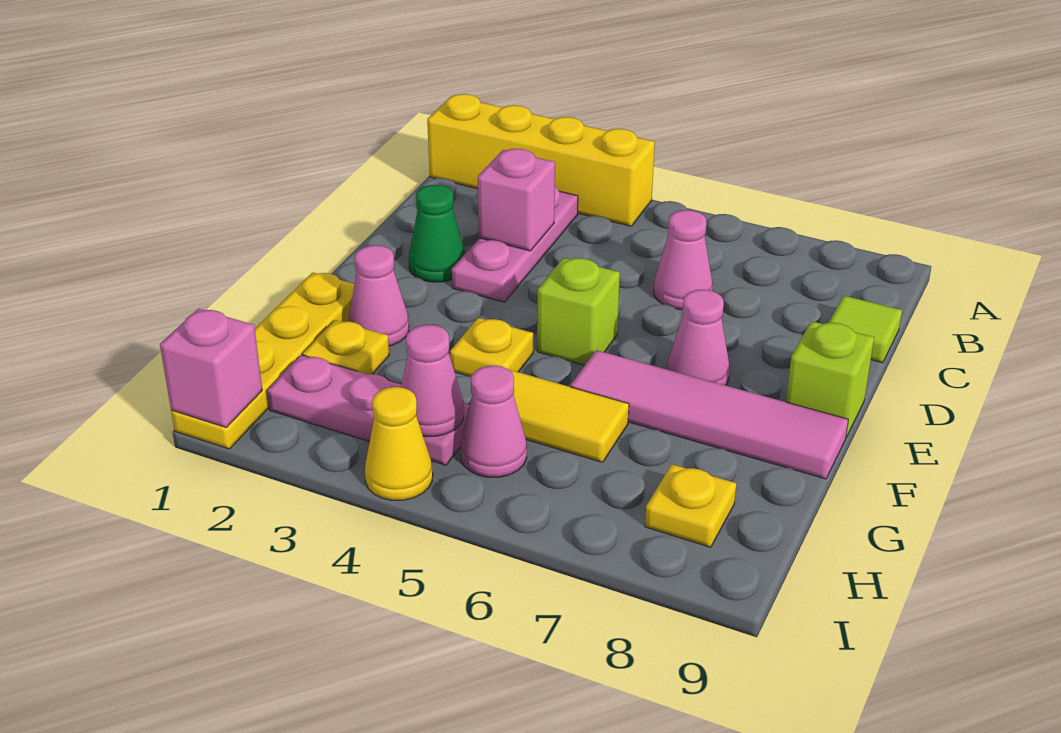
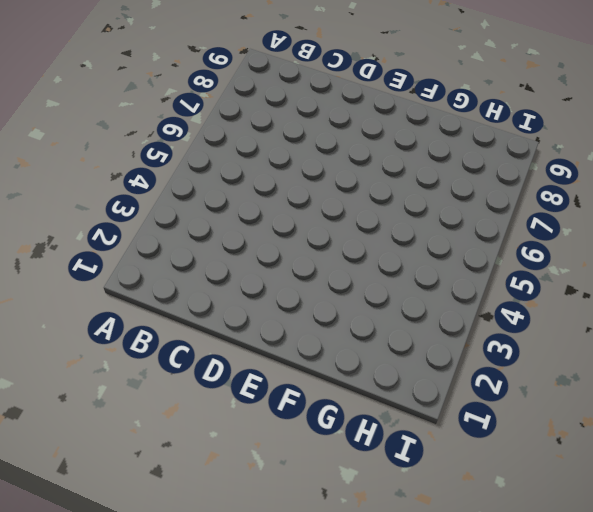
none -> yellow brick A1:A4 level 1
none -> pink plate B3:D3 level 1
none -> pink cone C6 level 1

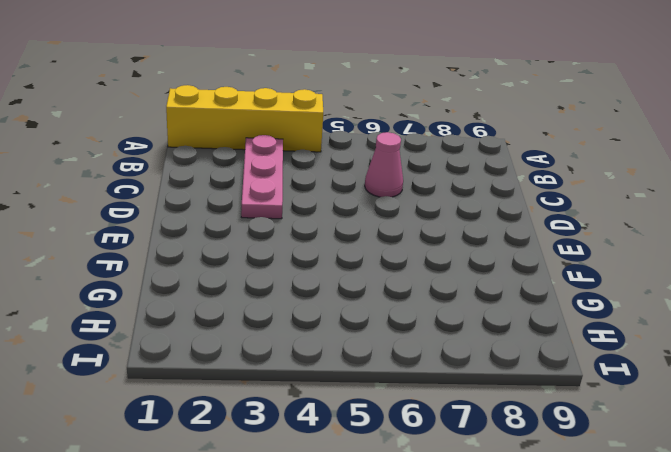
none -> lime tile C9 level 1
none -> green cone D2 level 1
none -> lime brick E5 level 1

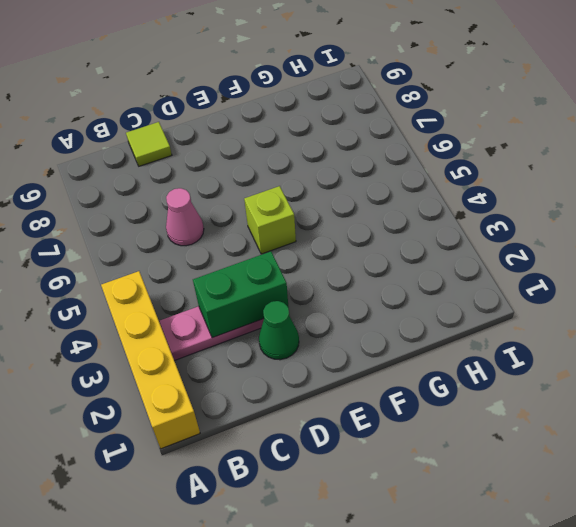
green brick C3:D3 level 2 -> pink brick C3 level 2
none -> pink cone E7 level 1
none -> lime brick E9 level 1
none -> yellow plate F1:I1 level 1

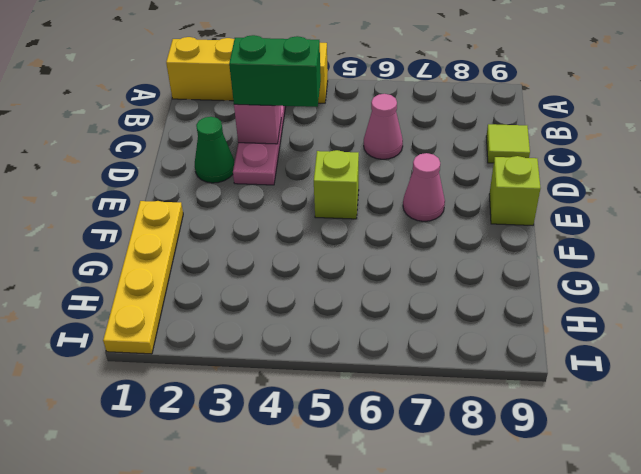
green brick C3:C4 level 3 -> none
none -> pink cone F2 level 1
none -> yellow plate F4 level 1
none -> pink tile F6:F9 level 1

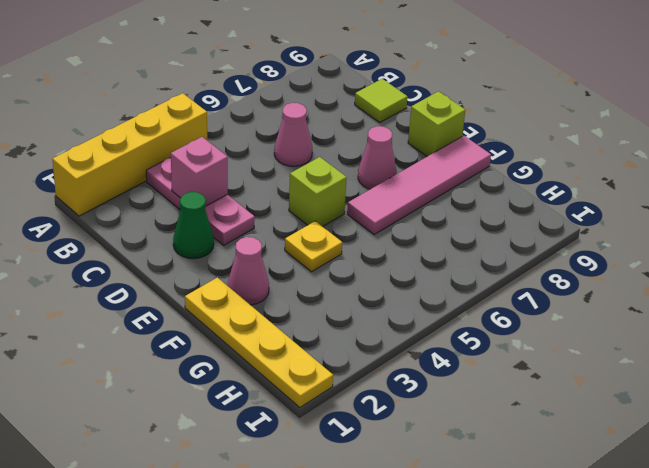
none -> yellow plate G2 level 1
none -> yellow tile G5:G6 level 1
none -> pink plate H2:H4 level 1

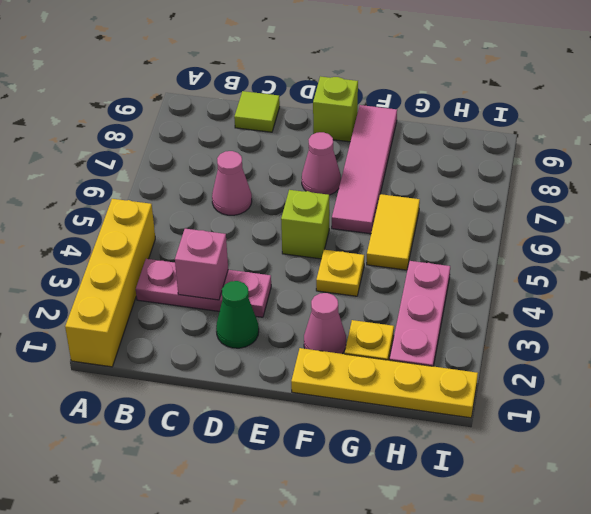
none -> pink cone H5 level 1
none -> yellow plate H8 level 1
none -> yellow cone I4 level 1

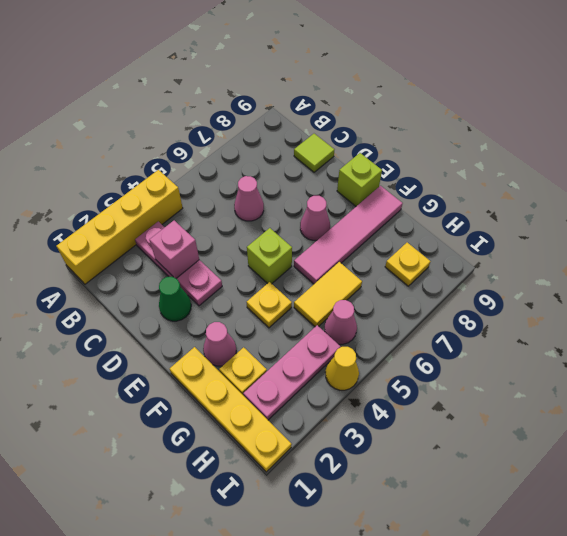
none -> pink cone H4 level 2
none -> pink brick I1 level 2

